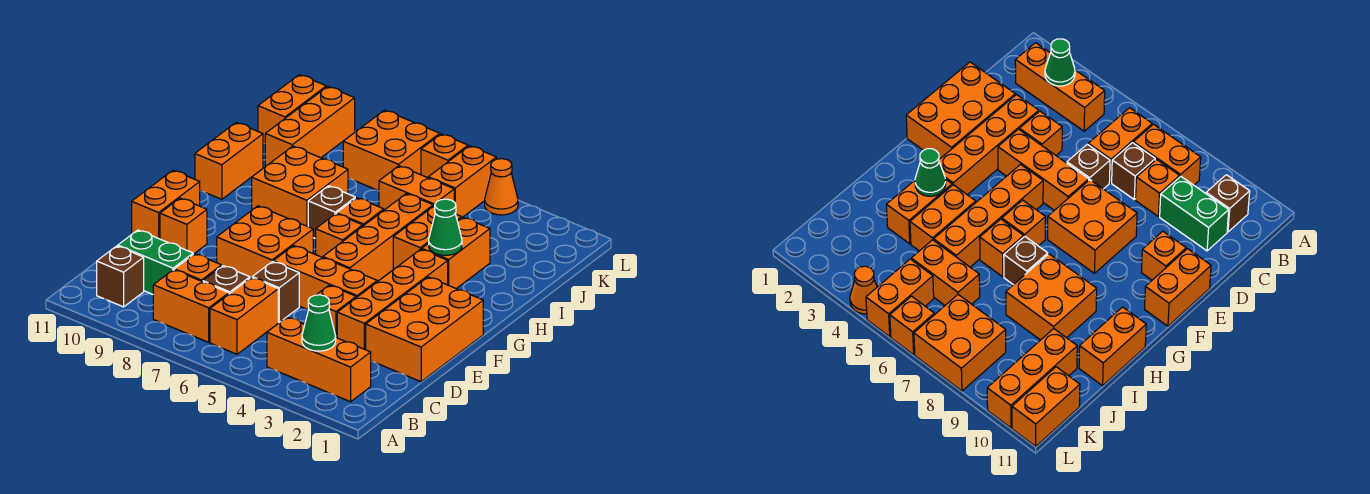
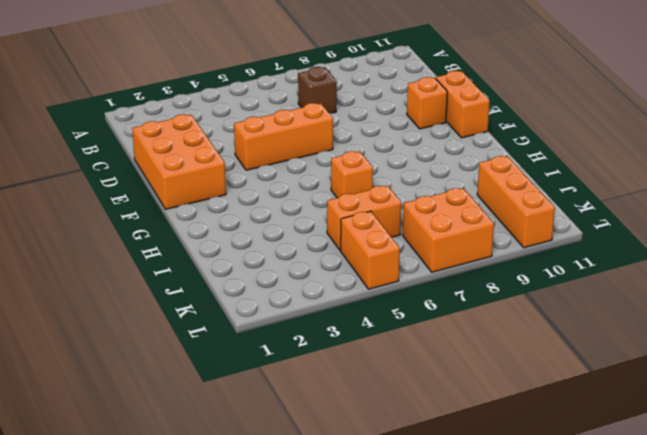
none -> orange brick B2:B4 level 1
none -> orange brick B6:C6 level 1
none -> orange brick B7:B8 level 1
none -> brown brick B10 level 1

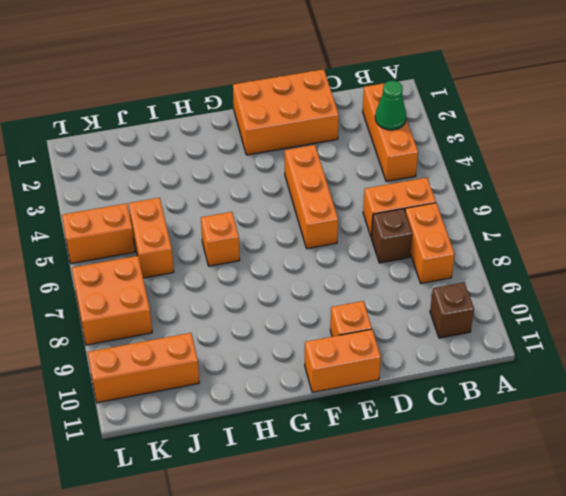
none -> orange brick C8 level 1
none -> green brick C9:C10 level 1
none -> orange brick D3:G3 level 1
none -> orange brick D4 level 1

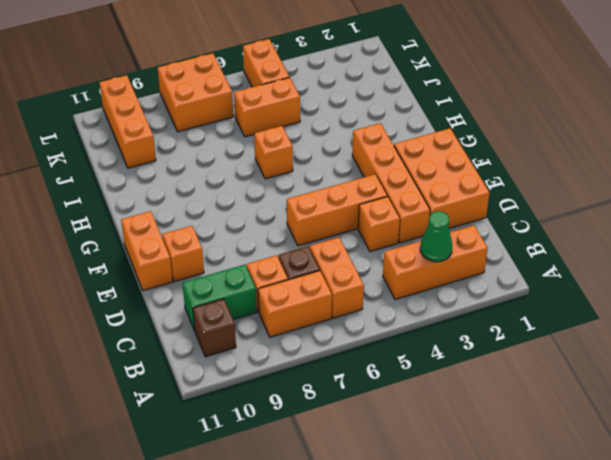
none -> brown brick D6 level 1
none -> orange brick E7:F8 level 1
none -> orange brick F5:I5 level 1
none -> orange brick G6 level 1

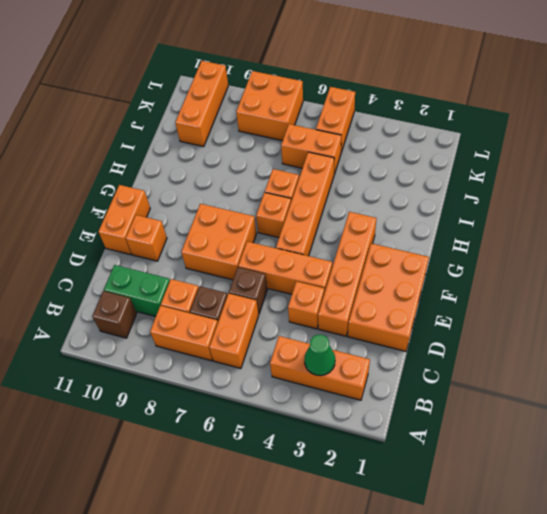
none -> orange brick H3:I3 level 1
none -> orange brick H4:I4 level 1
none -> brown brick H7 level 1
none -> orange brick H8:I9 level 1

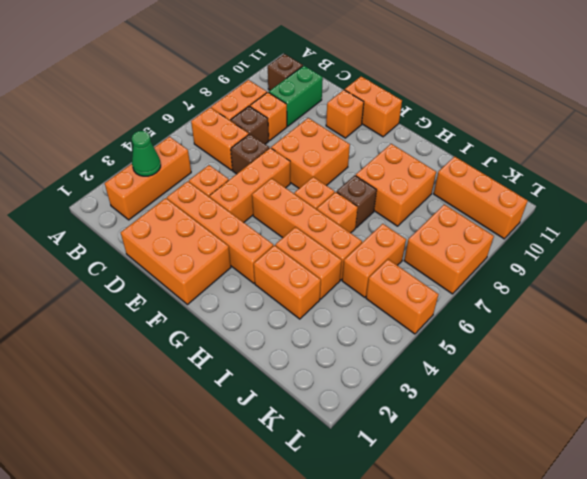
none -> orange brick H11:I11 level 1
none -> orange brick K11:L11 level 1
none -> orange cone L4 level 1
none -> orange brick L6 level 1

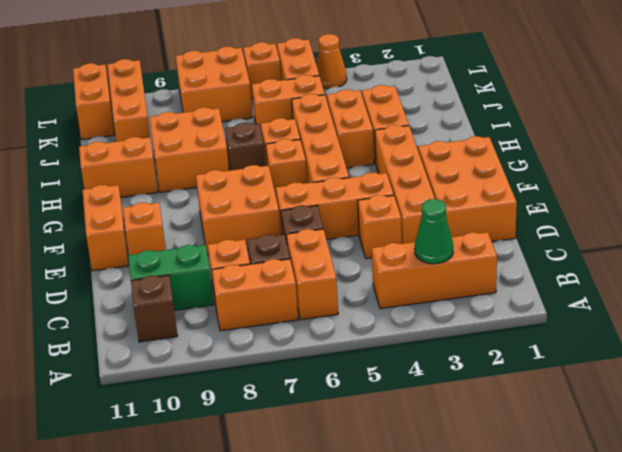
orange brick H10:H11 level 1 -> orange brick H11:I11 level 1
none -> green cone H3 level 2

